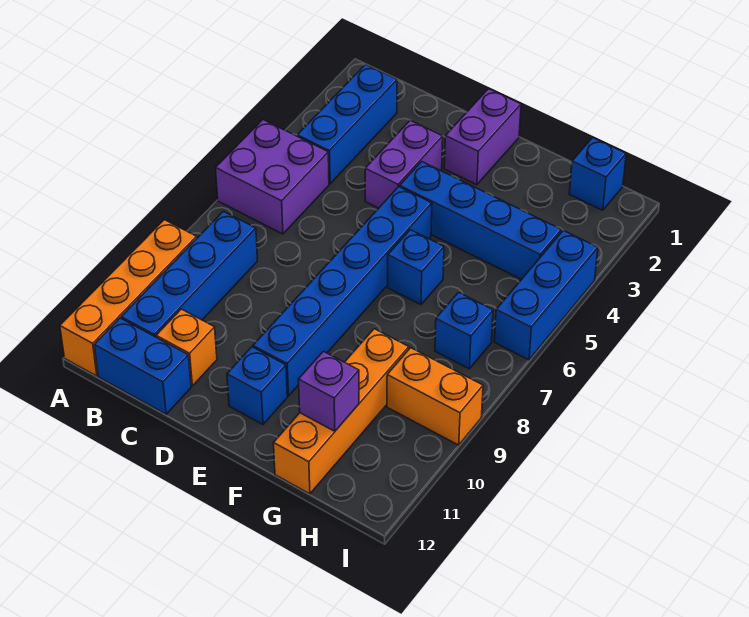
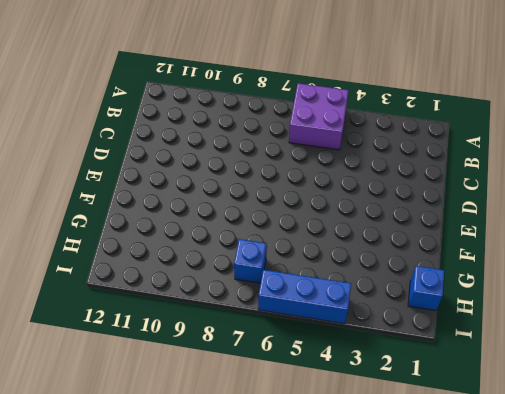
none -> orange brick A9:A12 level 1
none -> blue brick B2:B4 level 1
none -> blue brick B8:B11 level 1

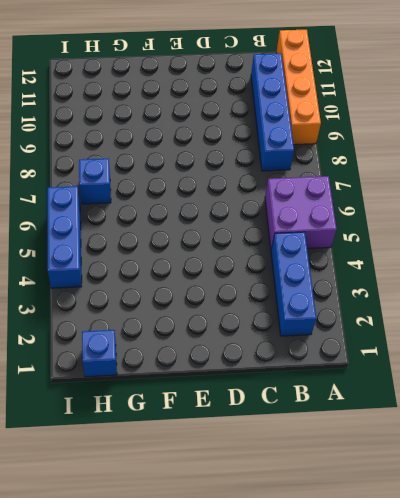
none -> blue brick B12:C12 level 1
none -> orange brick C11 level 1
none -> purple brick D3:D4 level 1

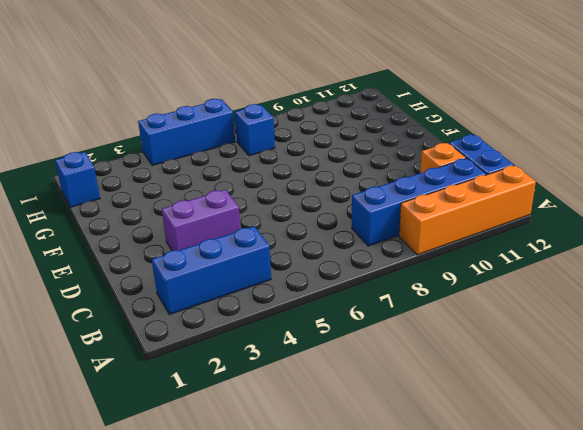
none -> purple brick A5:B6 level 1
none -> purple brick E1:E2 level 1
none -> blue brick E4:H4 level 1

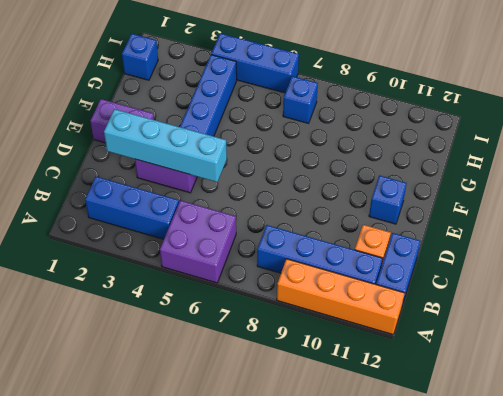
cyan brick D2:D5 level 2 -> none
none -> blue brick E5:E10 level 1
none -> blue brick F6 level 1
none -> orange brick G9:G12 level 1

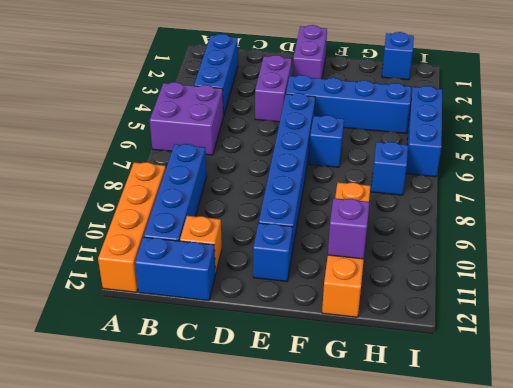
none -> orange brick H9:I9 level 1

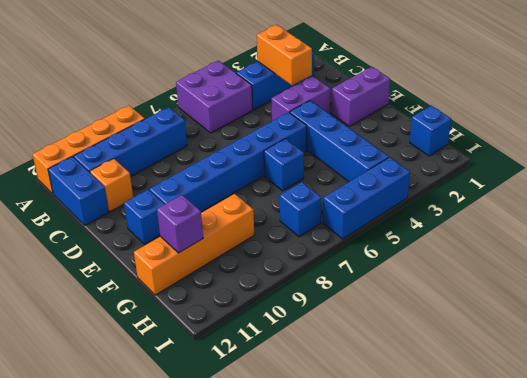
orange brick B3:C3 level 2 -> orange brick H9:I9 level 1

